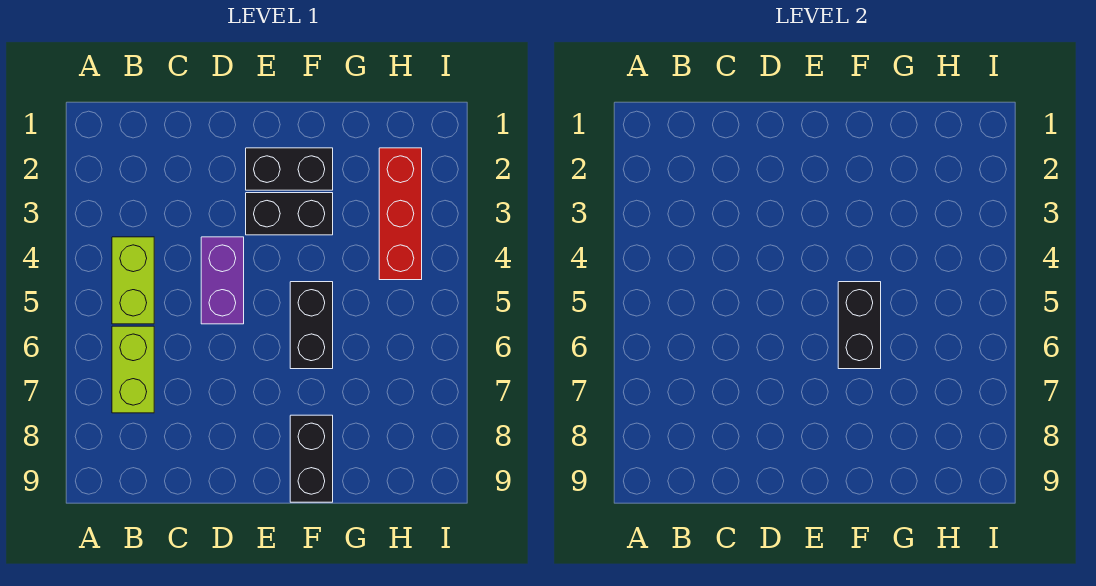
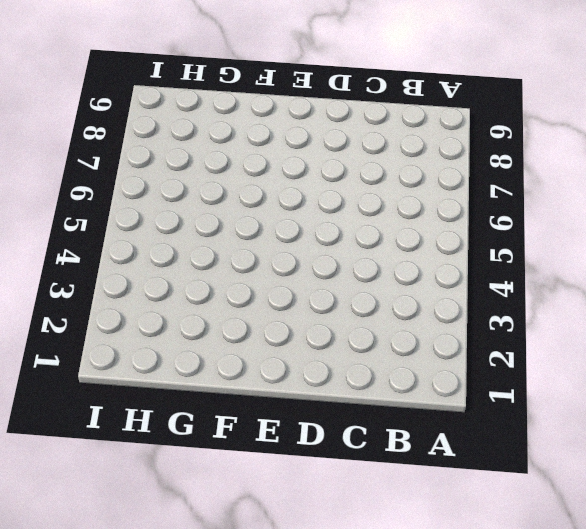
none -> lime brick B4:B5 level 1
none -> lime brick B6:B7 level 1

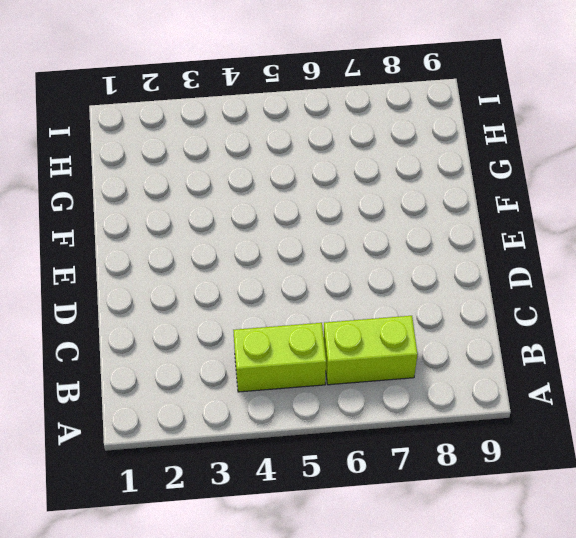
none -> purple brick D4:D5 level 1
none -> black brick E2:F2 level 1

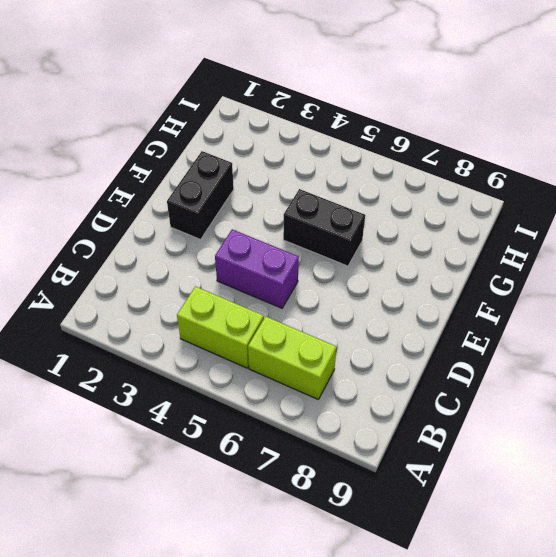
none -> black brick E3:F3 level 1
none -> black brick F8:F9 level 1

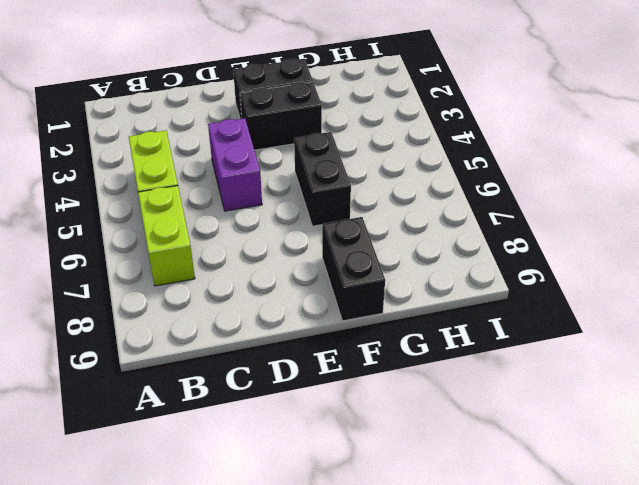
none -> red brick H2:H4 level 1
none -> black brick F5:F6 level 2

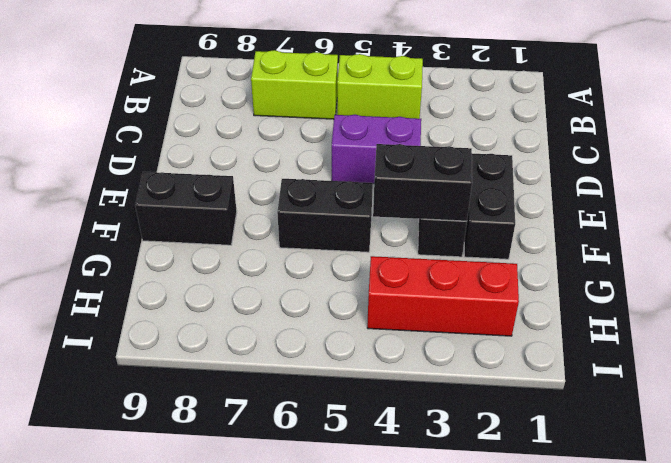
black brick F3:F4 level 2 -> black brick F5:F6 level 2

